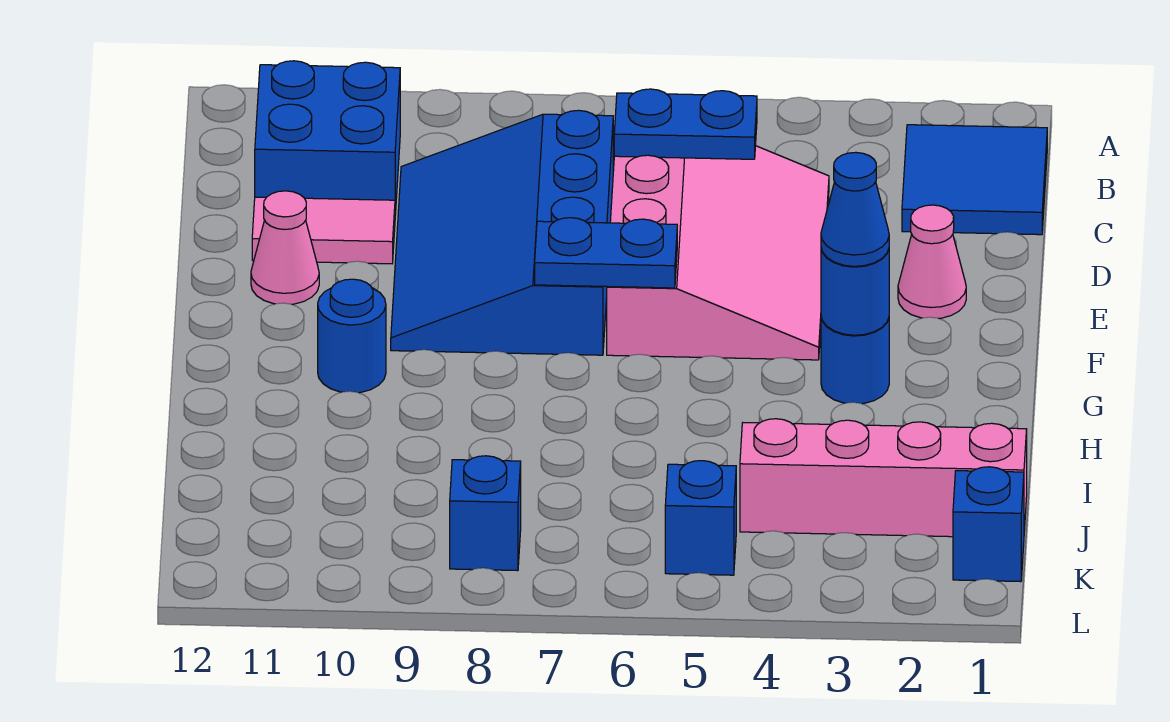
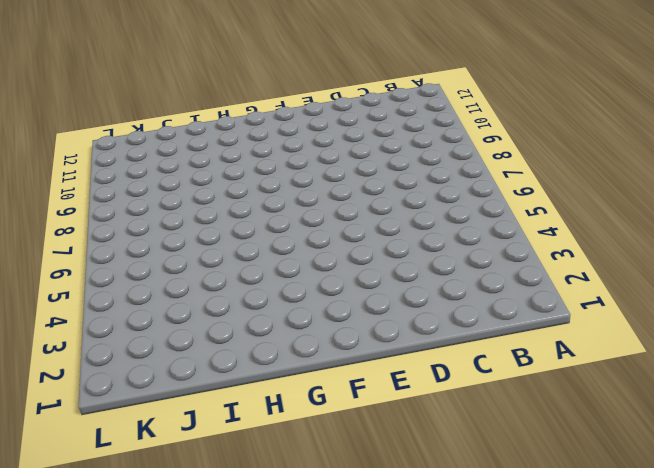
none -> blue tile B1:C2 level 1
none -> blue brick B10:C11 level 1
none -> pink slope C4:F6 level 1 top 6

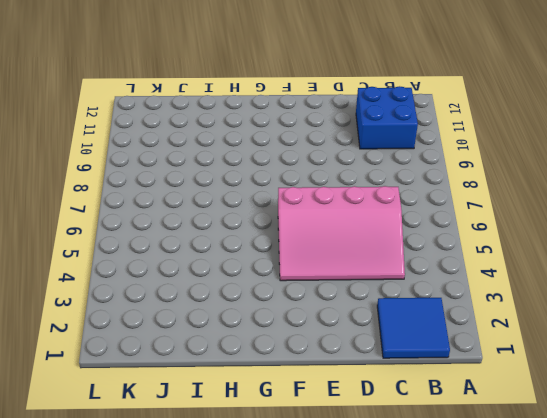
none -> blue slope C7:F9 level 1 top 7
none -> pink tile D10:D11 level 1
none -> pink cone E2 level 1

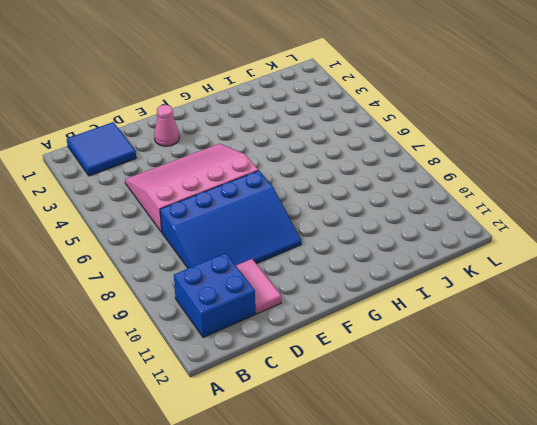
none -> pink cone E11 level 1
none -> blue round brick G3 level 1
none -> blue round brick G10 level 1

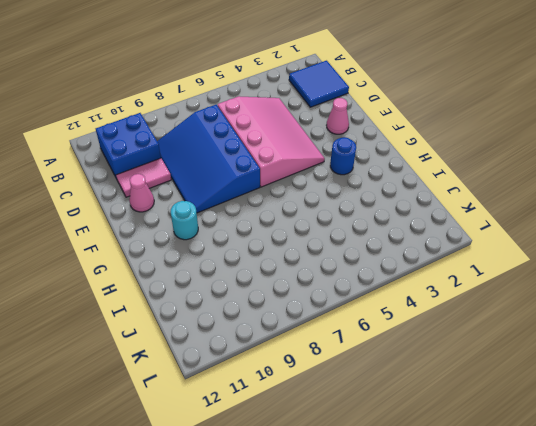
cyan round brick G10 level 1 -> blue round brick G10 level 1
none -> pink brick J1:J4 level 1
none -> blue brick K1 level 1
none -> blue brick K5 level 1

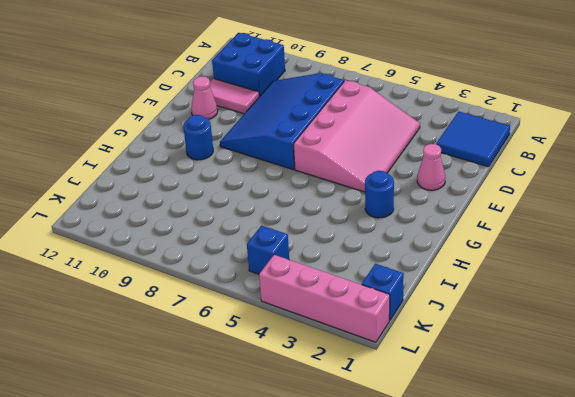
pink brick L1:L4 level 1 -> pink brick J1:J4 level 1
none -> blue brick K8 level 1
none -> blue plate C5:C6 level 2
none -> blue plate F6:F7 level 2

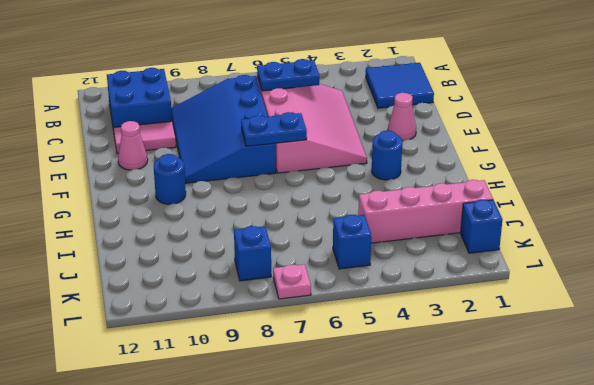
pink plate L7 level 1 -> none
none -> blue round brick G3 level 2
none -> blue cone G3 level 3

